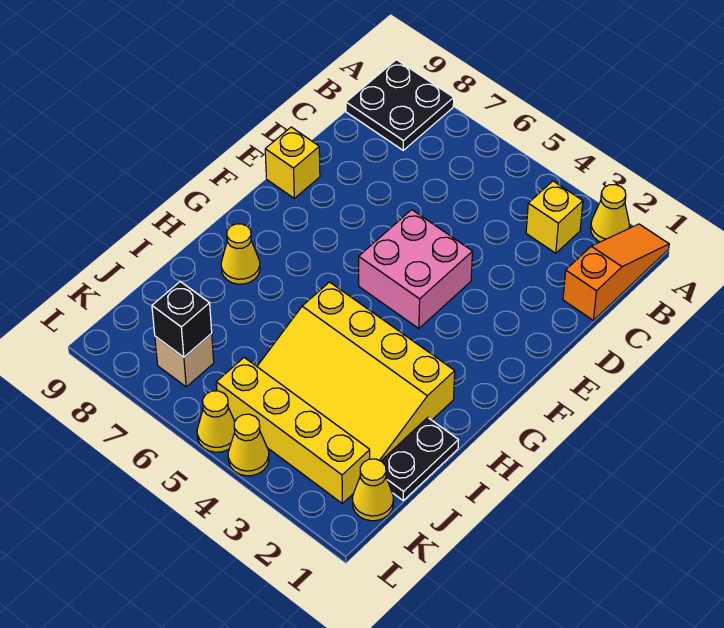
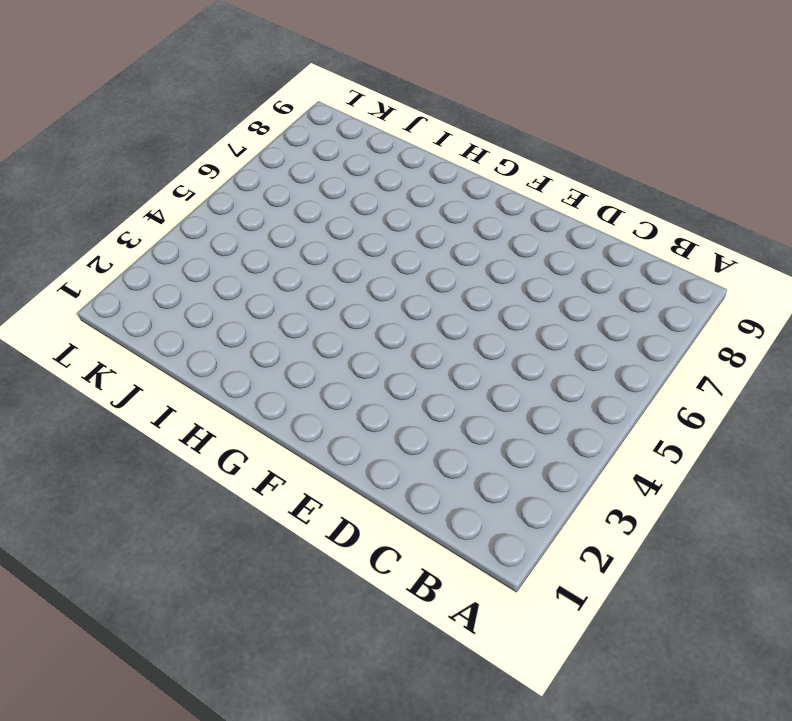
none -> orange slope A1:C1 level 1 top C
none -> yellow cone A2 level 1
none -> black plate A8:B9 level 1

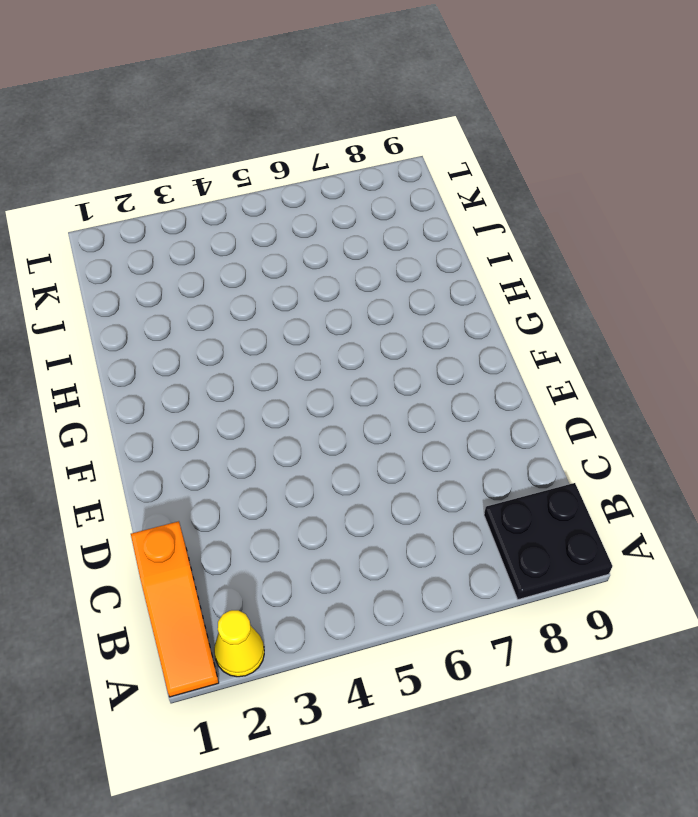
none -> yellow brick B3 level 1
none -> pink brick E4:F5 level 1
none -> yellow brick E9 level 1

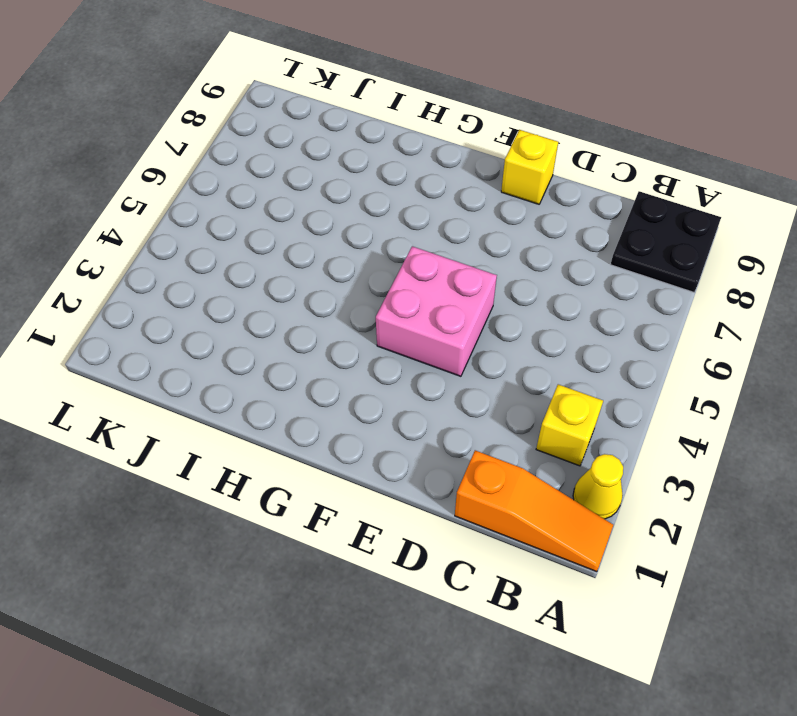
none -> yellow slope H2:J5 level 1 top H
none -> yellow cone H8 level 1
none -> black plate I1:J1 level 1

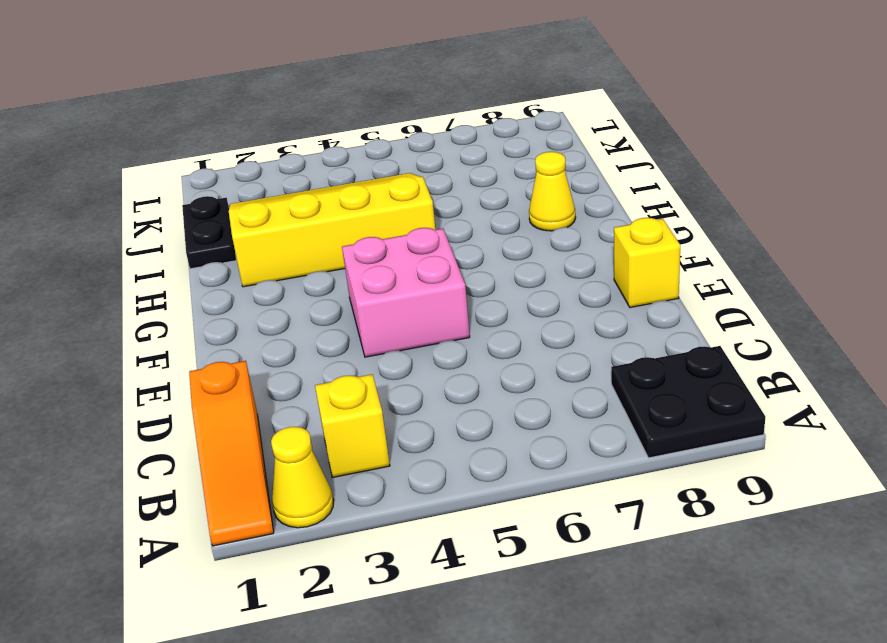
none -> yellow cone K1 level 1
none -> yellow brick K2:K5 level 1
none -> tan brick K7 level 1

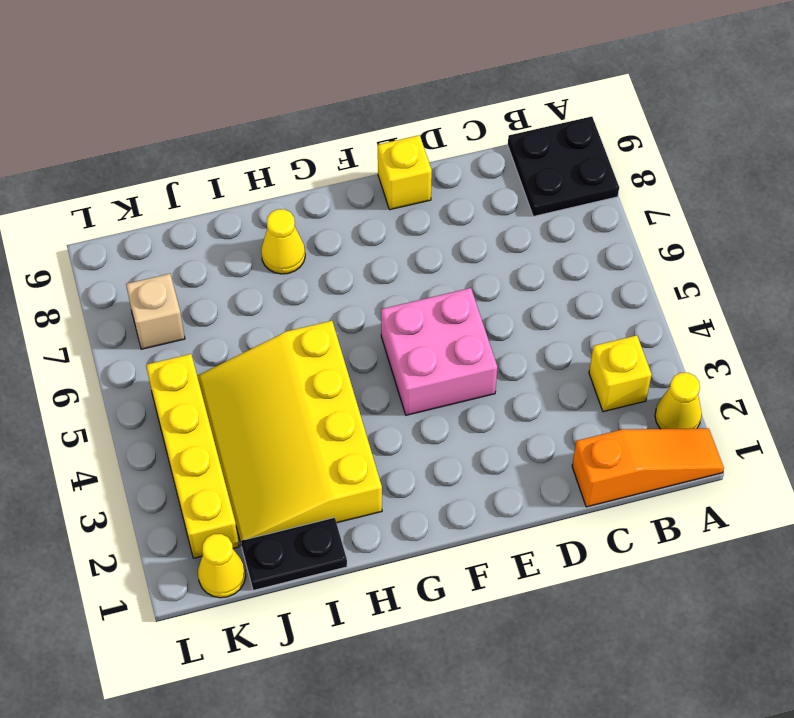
none -> yellow cone L4 level 1
none -> yellow cone L5 level 1
none -> black brick K7 level 2

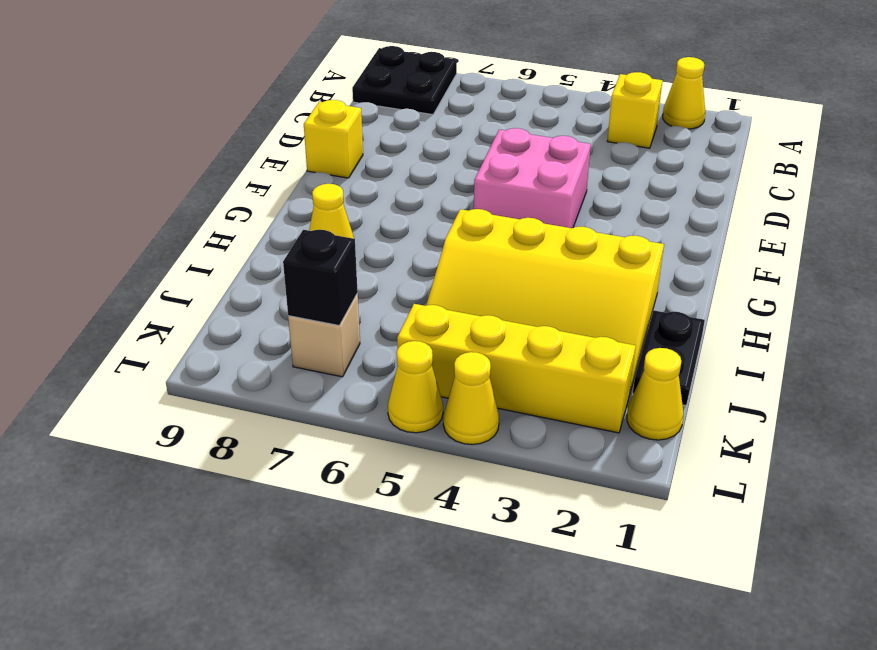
none -> orange slope A1:C1 level 1 top C

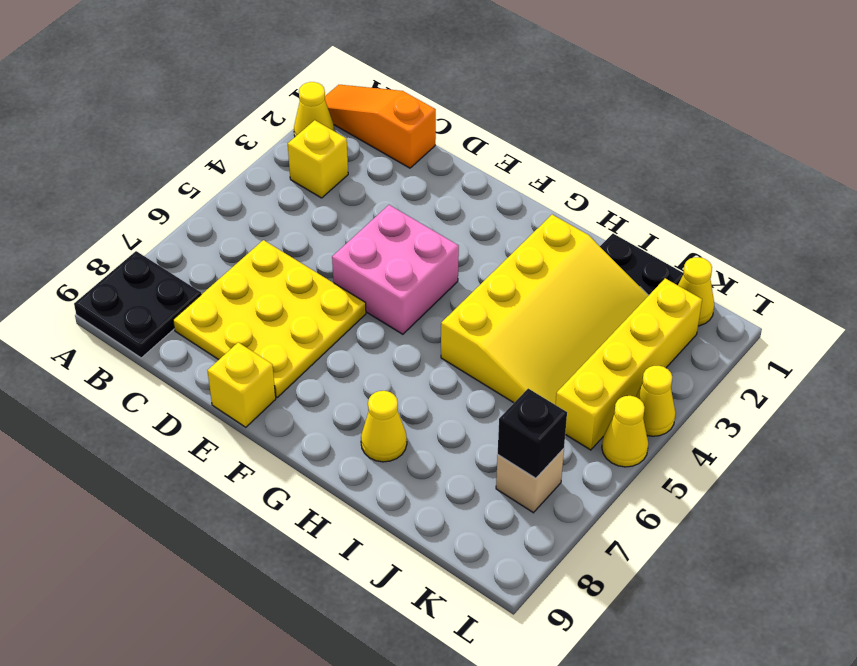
yellow plate C6:E8 level 1 -> none

